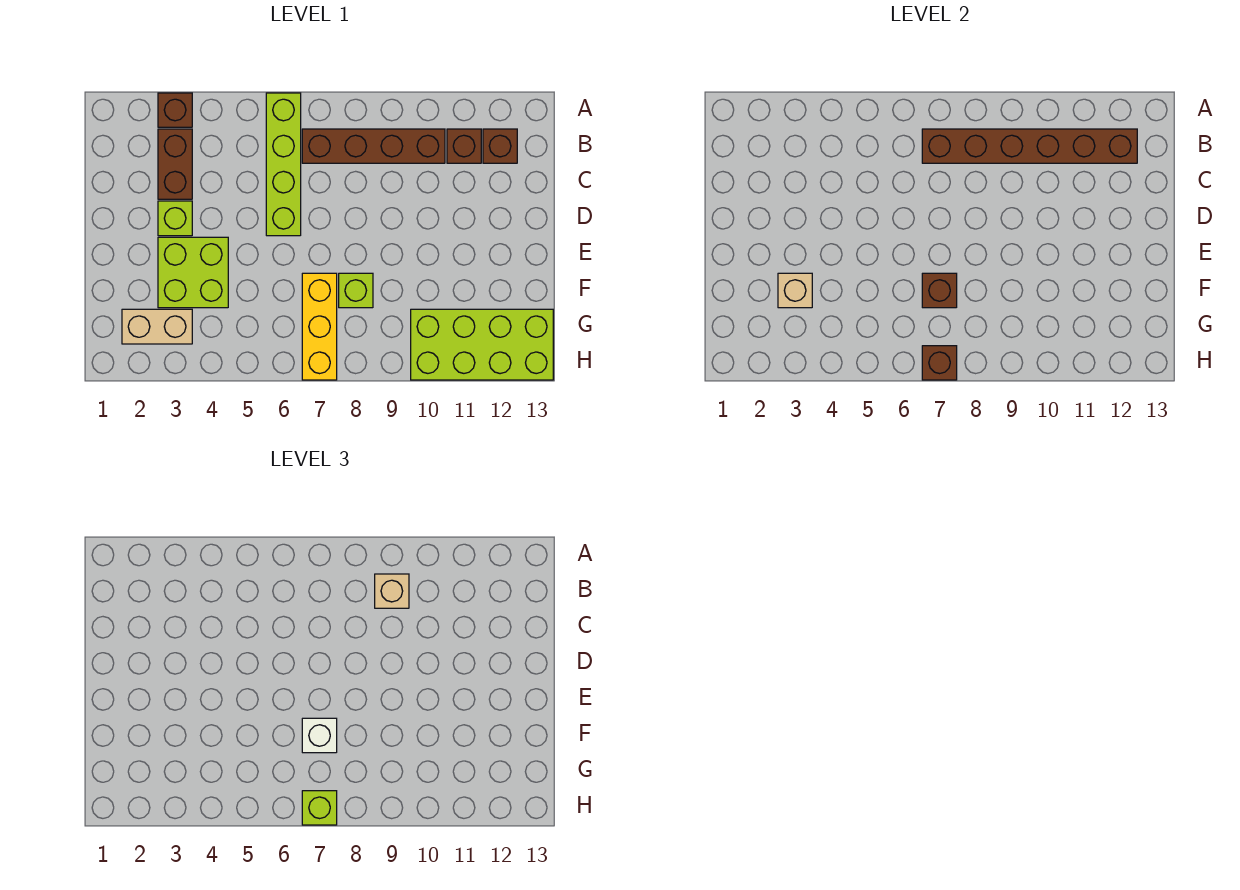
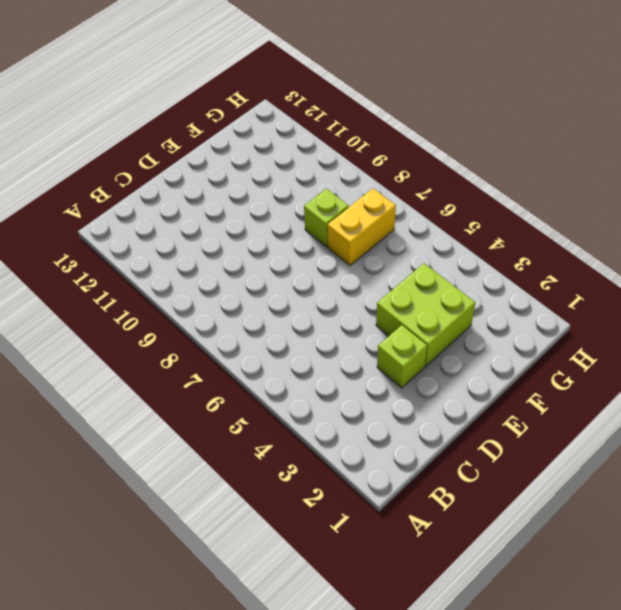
yellow brick F7:G7 level 1 -> yellow brick F7:H7 level 1
none -> brown brick A3 level 1
none -> lime brick A6:D6 level 1
none -> brown brick B3:C3 level 1

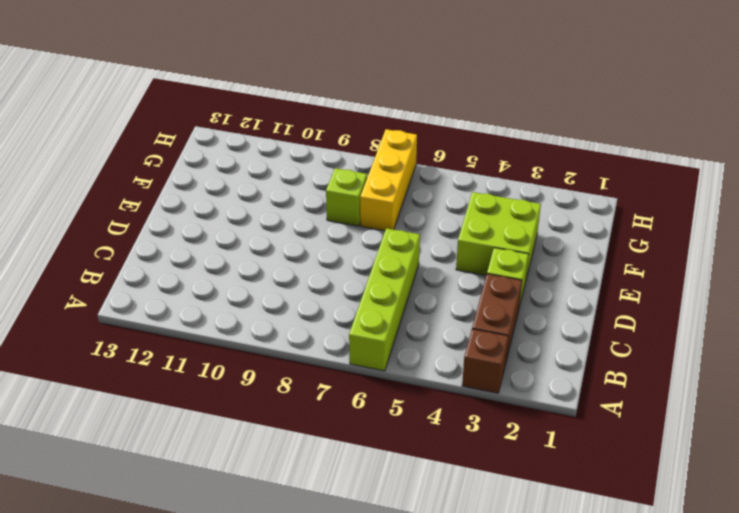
none -> brown brick B7:B10 level 1
none -> brown brick B11 level 1
none -> brown brick B12 level 1

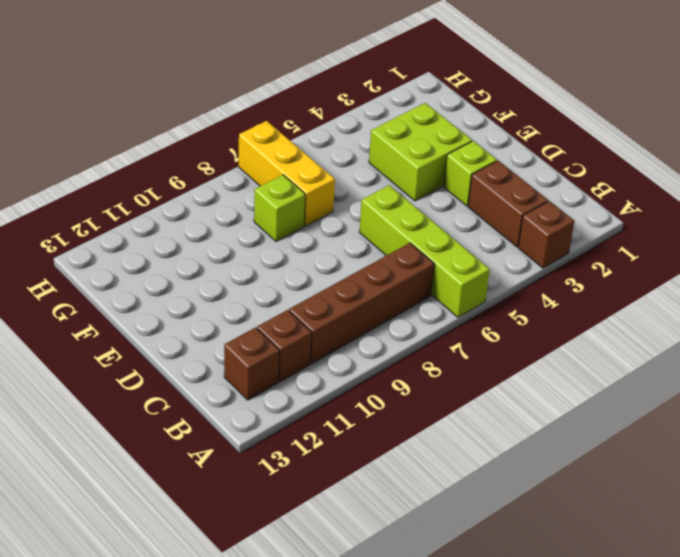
none -> tan brick G2:G3 level 1
none -> lime brick G10:H13 level 1
none -> brown brick B7:B12 level 2

